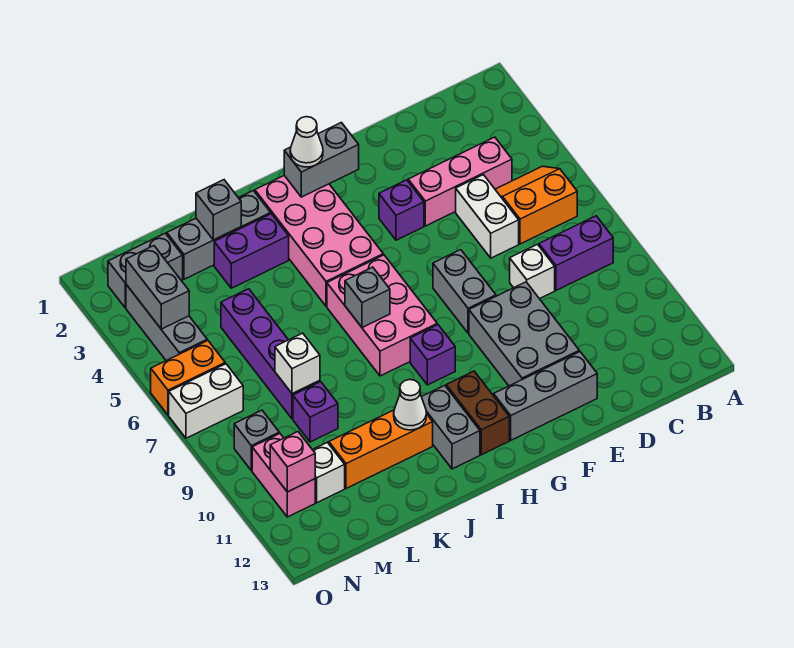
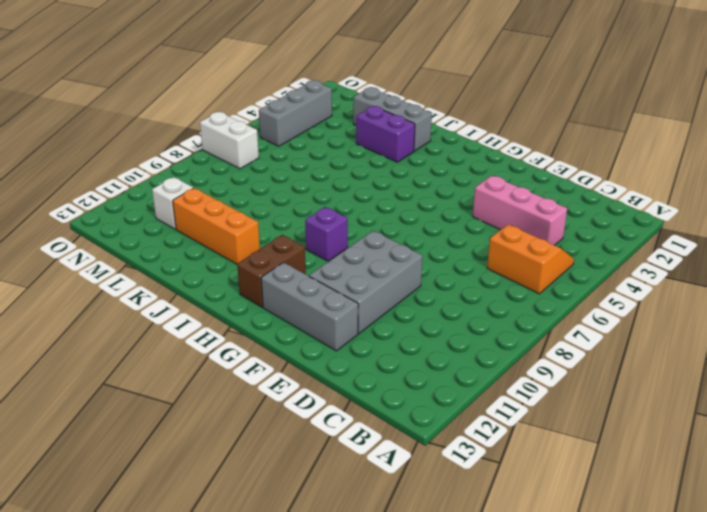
none -> purple brick B8:C8 level 1
none -> white brick D5:D6 level 1
none -> white brick D8 level 1
none -> purple brick F4 level 1

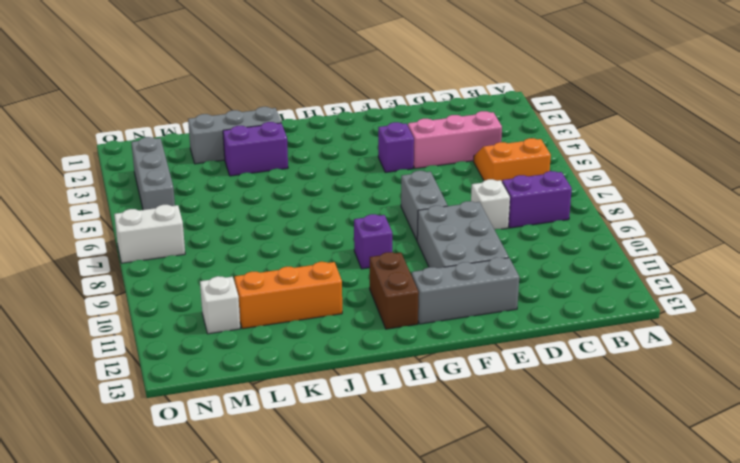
none -> white brick D5:D6 level 1
none -> pink brick H2:I5 level 1
none -> pink brick H6:I8 level 1
none -> grey brick I11:I12 level 1

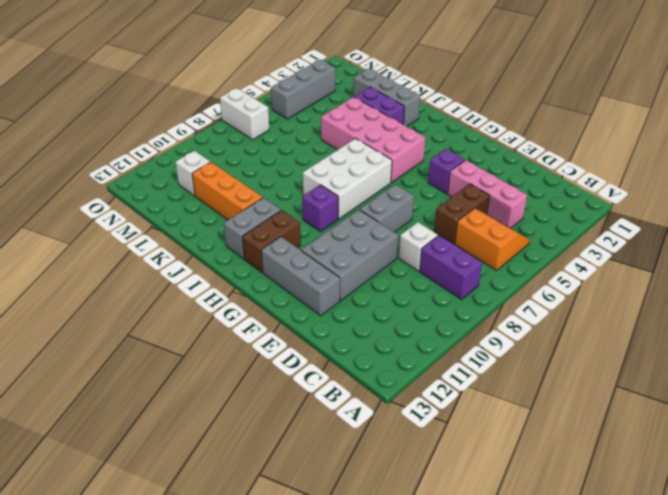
brown brick D5:D6 level 1 -> white brick D5:D6 level 1
pink brick H4:K5 level 1 -> pink brick H2:I5 level 1
white brick H6:I8 level 1 -> pink brick H6:I8 level 1
none -> purple brick L5:L8 level 1
none -> purple brick L9 level 1
none -> grey brick M2:N2 level 1
none -> orange brick N6:O6 level 1

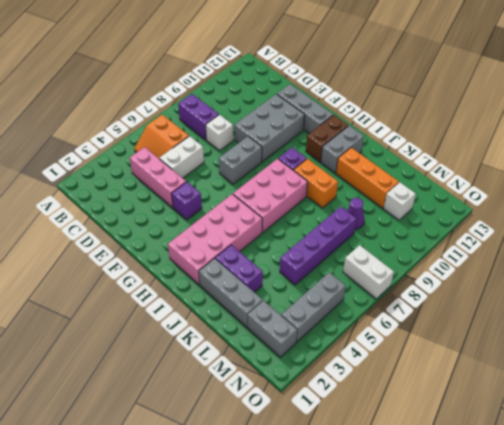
orange brick I9:J9 level 1 -> orange brick N6:O6 level 1
purple cone L9 level 1 -> purple brick L9 level 1
none -> grey brick N9 level 1
none -> pink brick N10:N11 level 1
none -> grey brick G2:H2 level 2
none -> grey brick I7 level 2

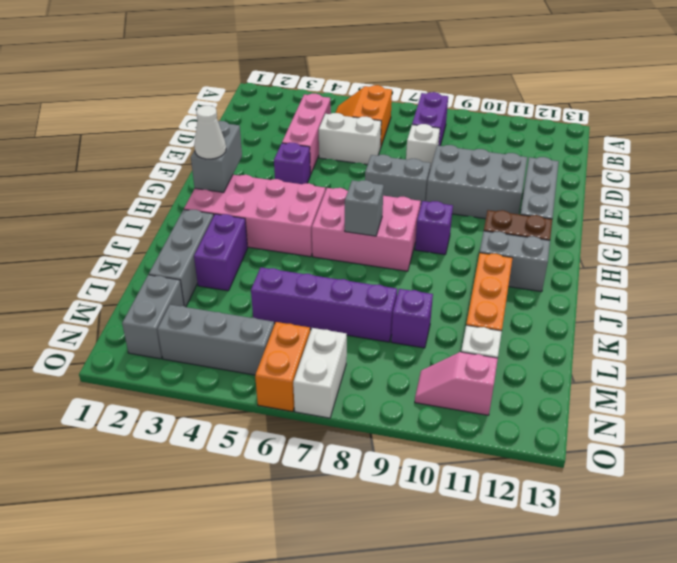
pink slope N10:N11 level 1 top 11 -> pink brick N10:N11 level 1
none -> grey brick N9 level 1
none -> white cone J11 level 2
none -> grey brick K2 level 2
none -> white brick L8 level 2

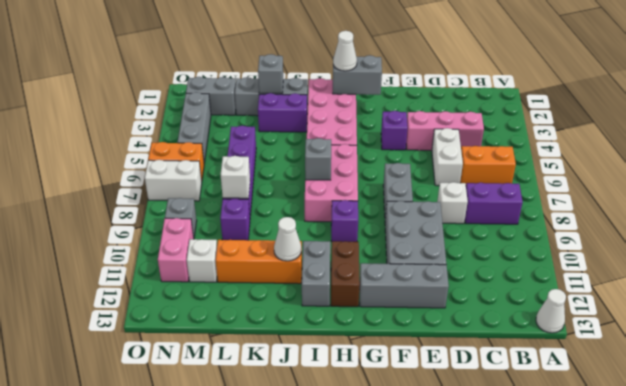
white cone A13 level 1 -> none
none -> grey brick N3:N4 level 2
none -> pink brick N11 level 2

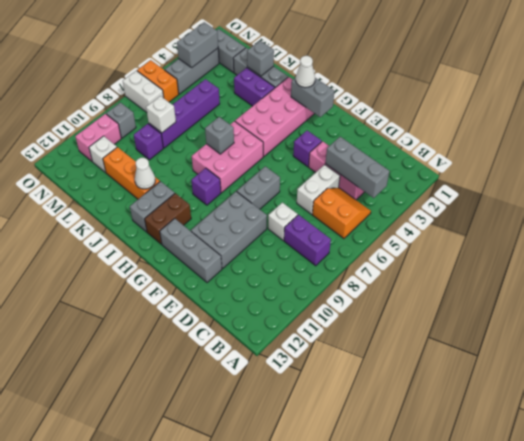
grey brick B4:D4 level 2 -> none
none -> pink brick N11 level 2

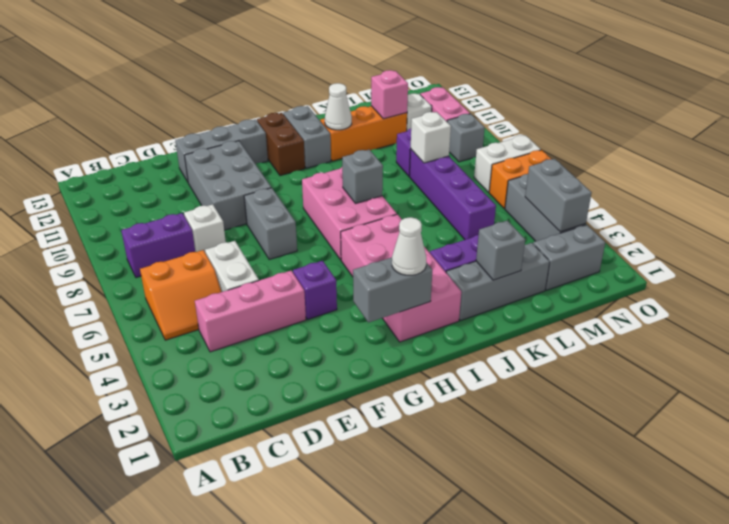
pink brick L11 level 2 -> pink brick N11 level 2
none -> purple brick H9 level 1

